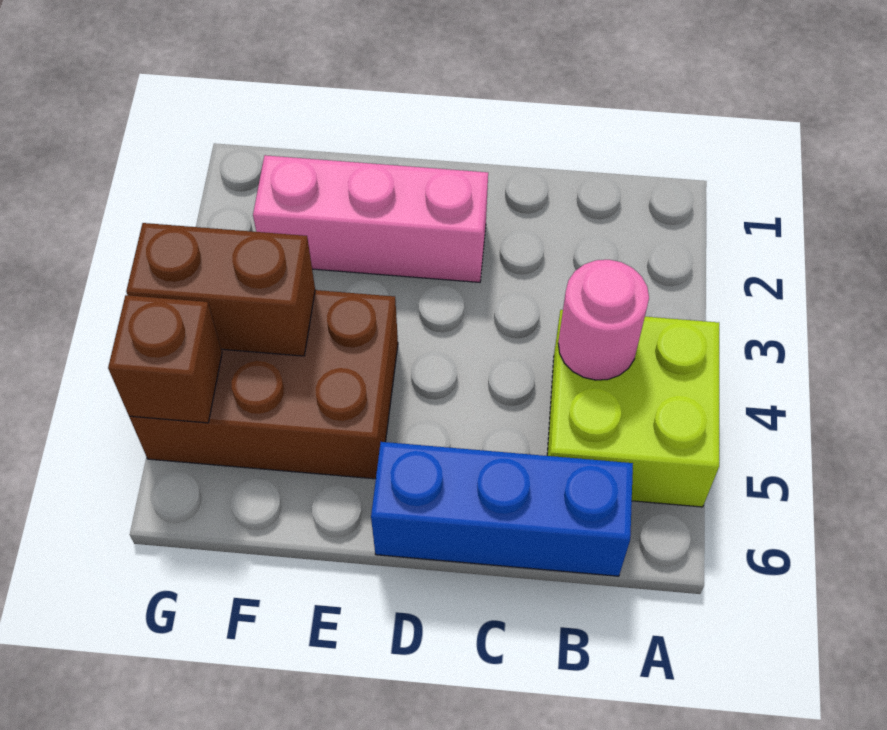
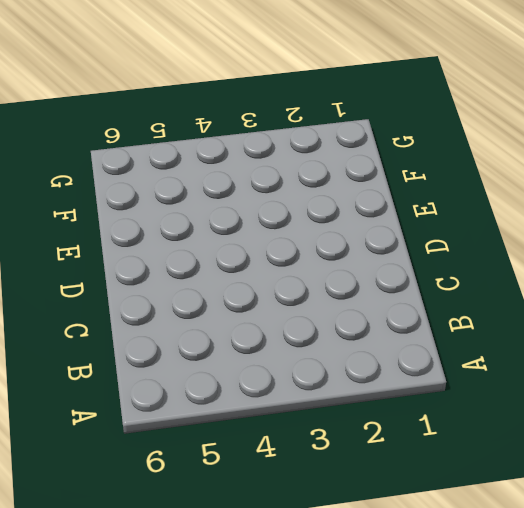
none -> lime brick A4:B5 level 1
none -> blue brick B6:D6 level 1

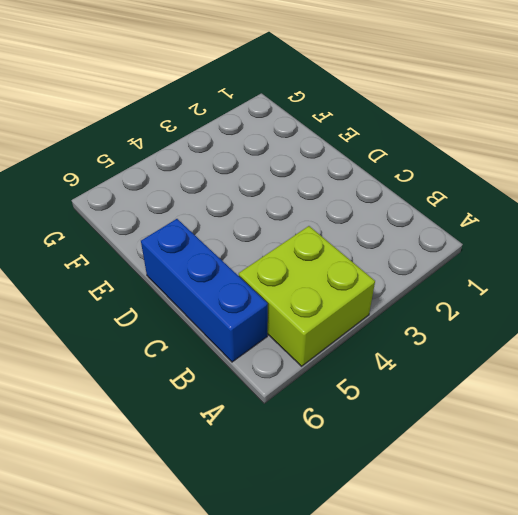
none -> pink brick D2:F2 level 1
none -> brown brick E4:G5 level 1

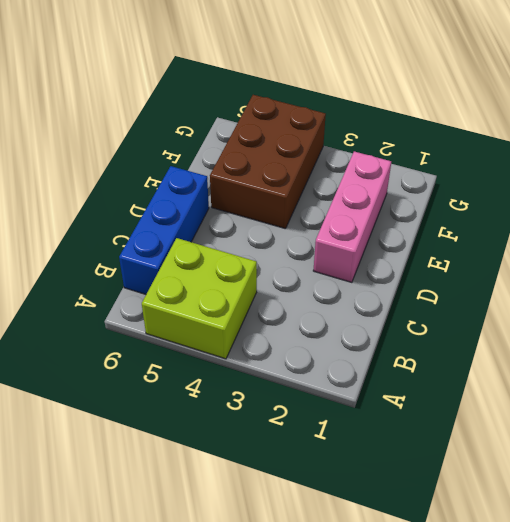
none -> pink round brick B4 level 2
none -> brown brick F4:G4 level 2

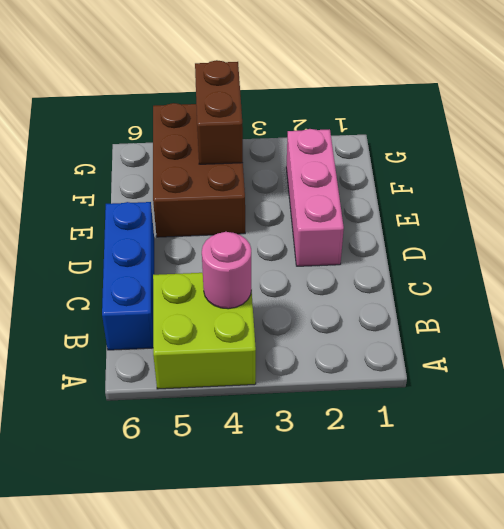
none -> brown brick G5 level 2

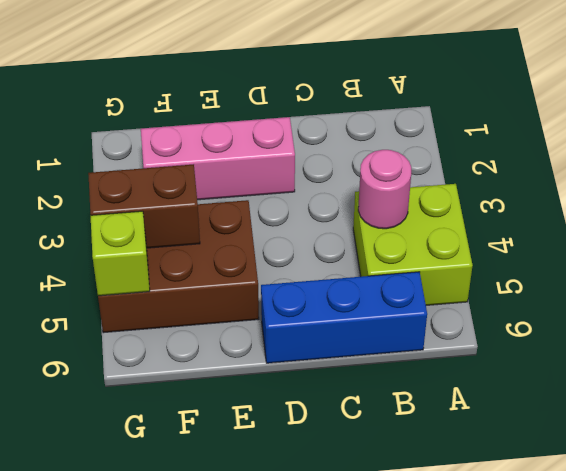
lime brick G5 level 2 -> brown brick G5 level 2

